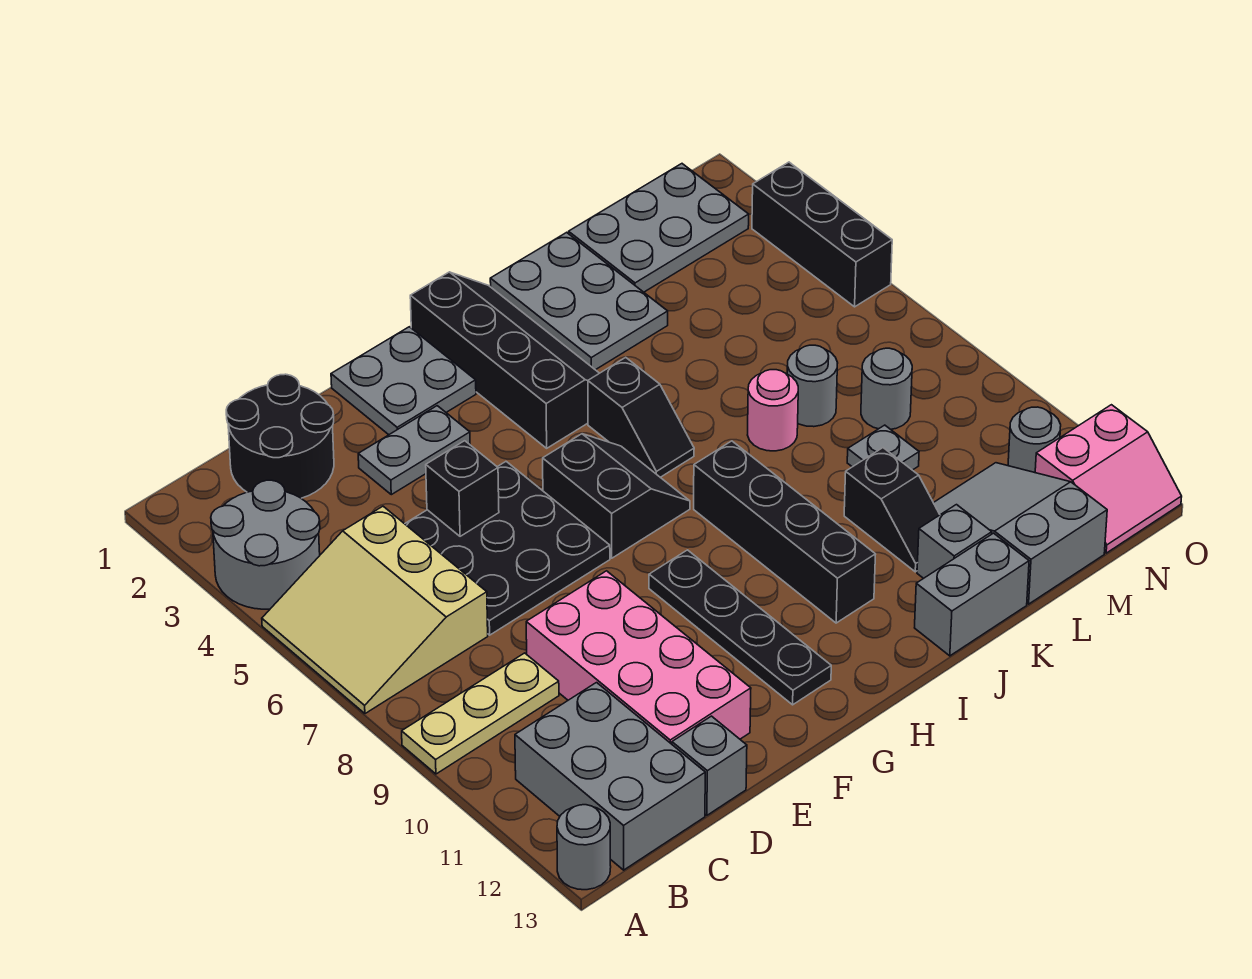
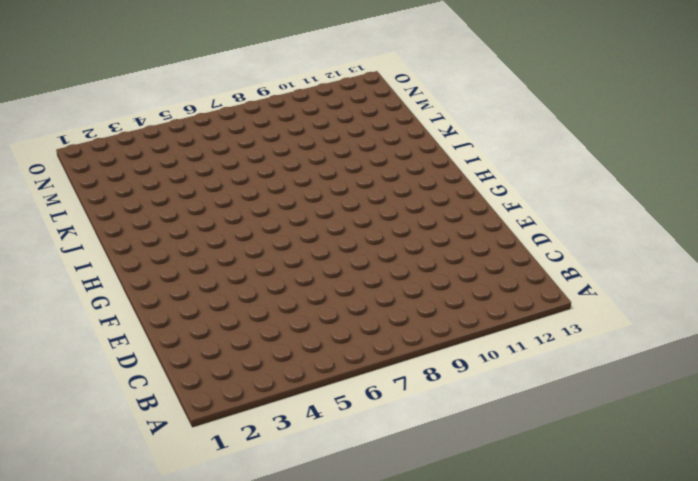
none -> grey round brick A3:B4 level 1
none -> tan slope A5:C7 level 1 top C
none -> tan plate A9:C9 level 1
none -> grey round brick A13 level 1

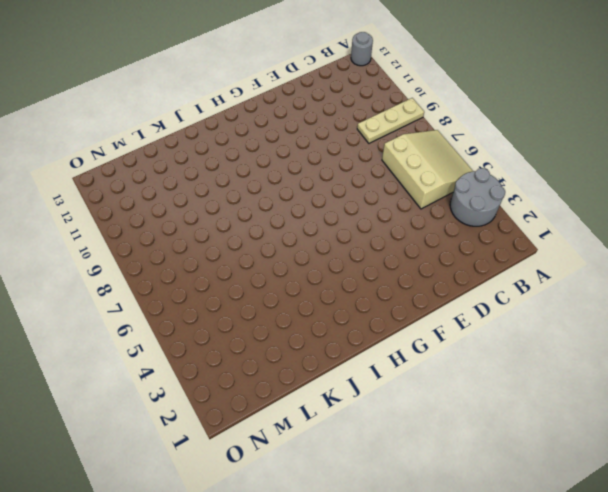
none -> grey brick B11:C13 level 1
none -> black round brick C1:D2 level 1
none -> black plate D5:F7 level 1
none -> pink brick D9:E12 level 1

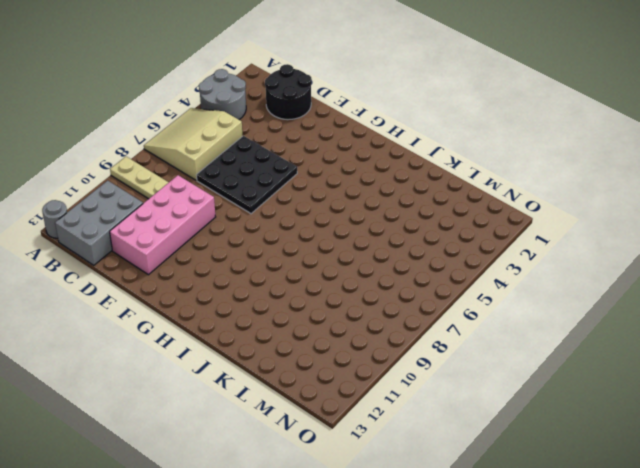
none -> grey brick D13 level 1
none -> grey plate E3:F3 level 1
none -> grey plate F1:G2 level 1
none -> black slope G6:H7 level 1 top G

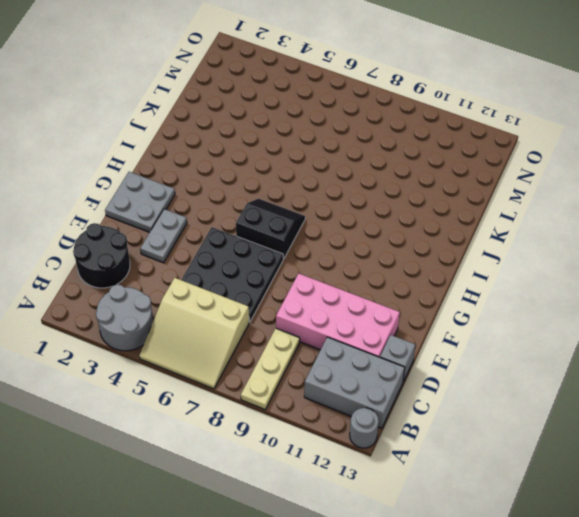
none -> black plate G9:G12 level 1
none -> black slope H1:I4 level 1 top H
none -> black slope I5:I6 level 1 top 5
none -> black brick I8:I11 level 1

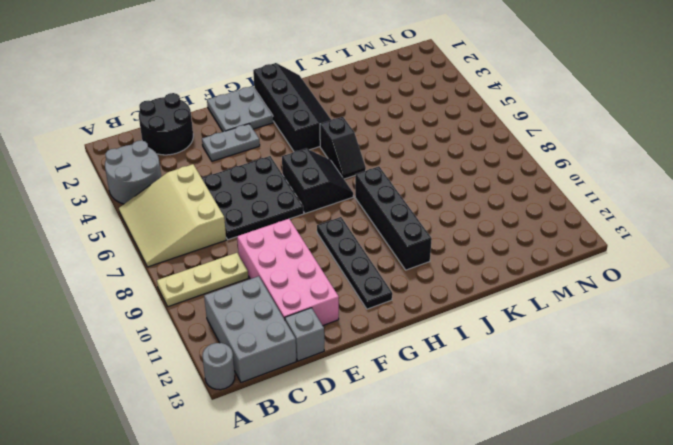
none -> grey plate J1:K3 level 1
none -> grey brick J13:K13 level 1
none -> pink round brick K7 level 1
none -> black slope K10:K11 level 1 top 10

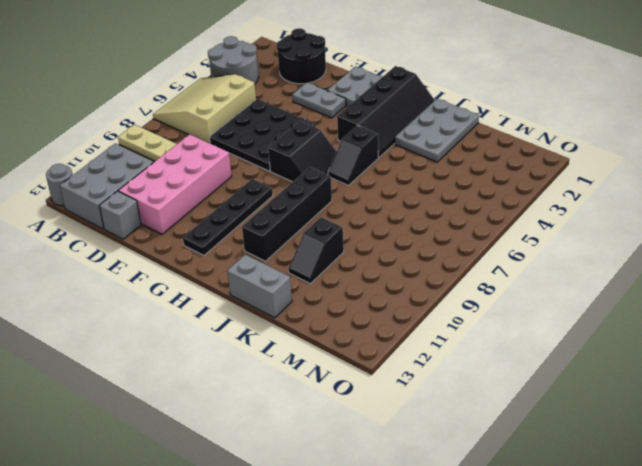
none -> pink round brick K7 level 1
none -> grey brick K12 level 1
none -> grey plate L1:N2 level 1
none -> grey round brick L7 level 1

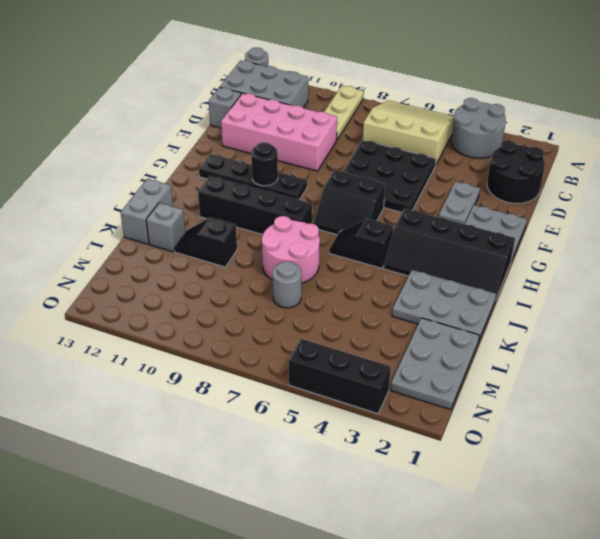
black round brick G10 level 2 -> none
pink round brick J7:K8 level 1 -> pink round brick K7 level 1
none -> grey plate L9 level 1
none -> grey slope L11:M13 level 1 top 13
none -> grey round brick M8 level 1
none -> grey round brick N11 level 1

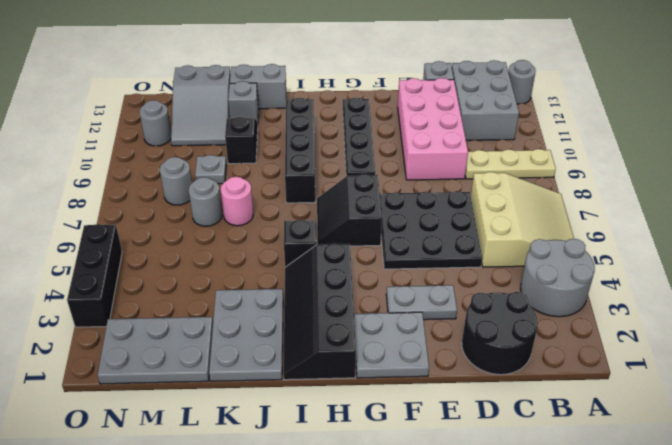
none -> pink slope N12:O13 level 1 top 12
none -> black brick E5 level 2

